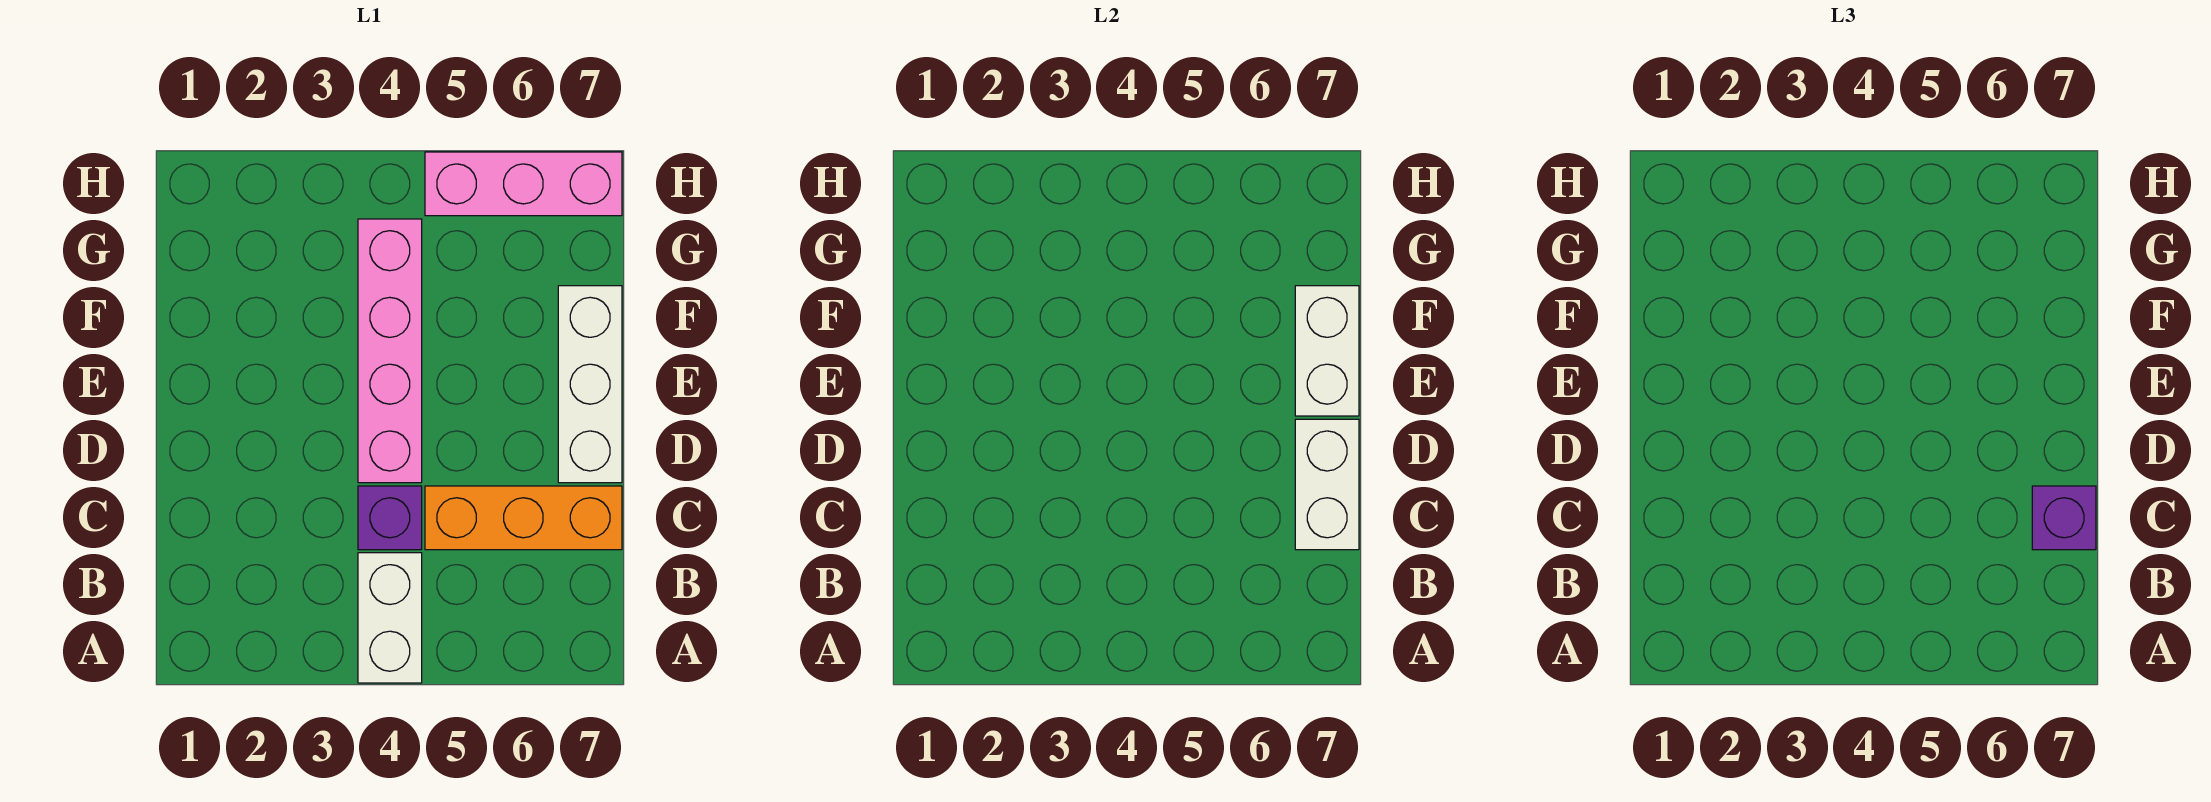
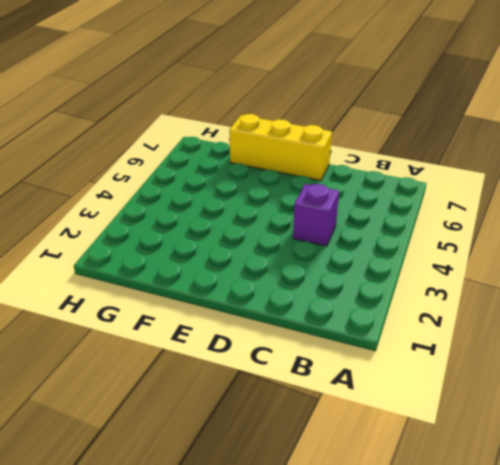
yellow brick D7:F7 level 1 -> white brick D7:F7 level 1
none -> white brick A4:B4 level 1
none -> orange brick C5:C7 level 1

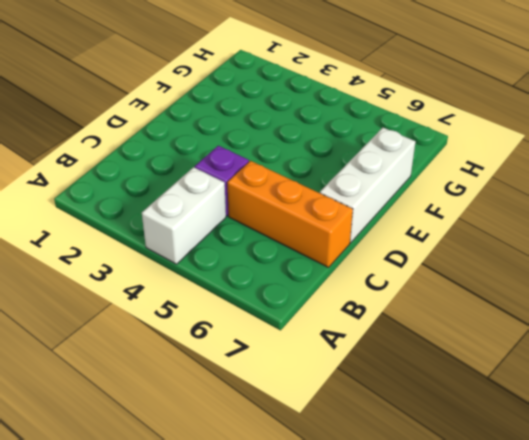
none -> pink brick D4:G4 level 1
none -> pink brick H5:H7 level 1

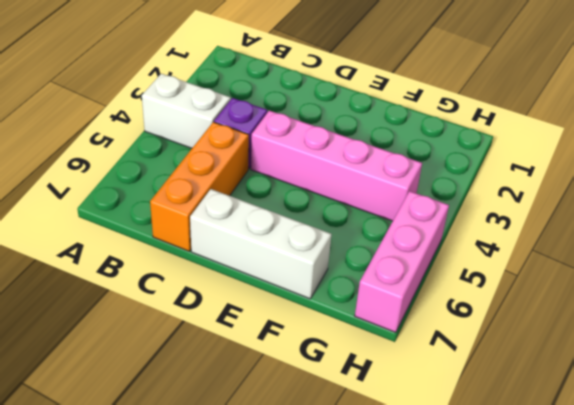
none -> white brick C7:D7 level 2
none -> white brick E7:F7 level 2

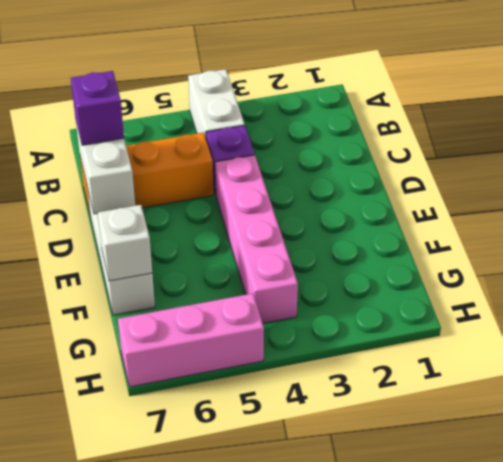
white brick F7 level 2 -> white brick E7:F7 level 2

